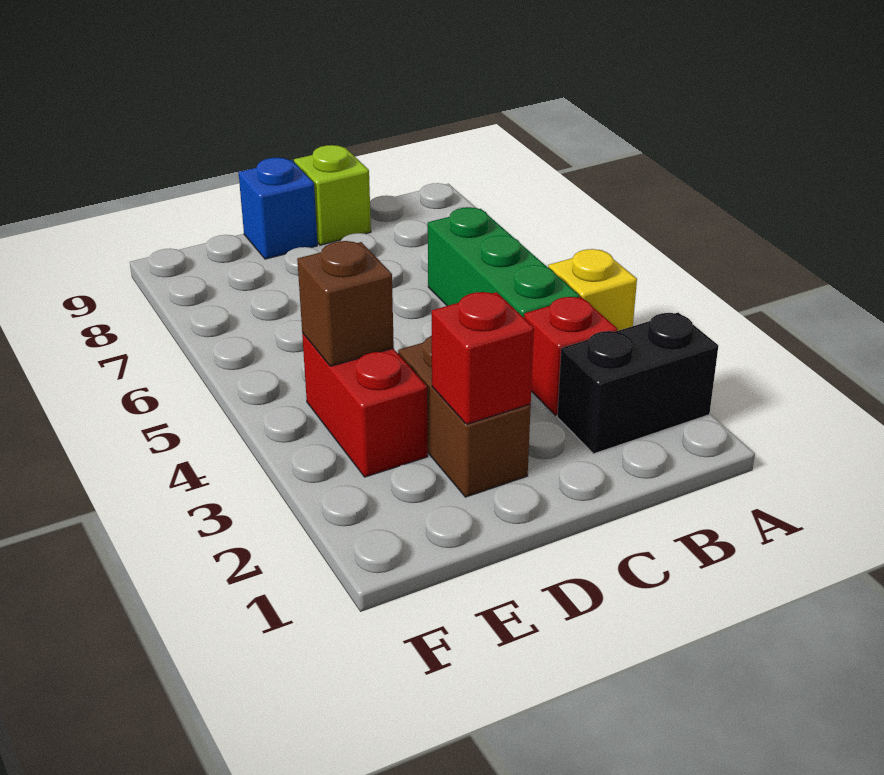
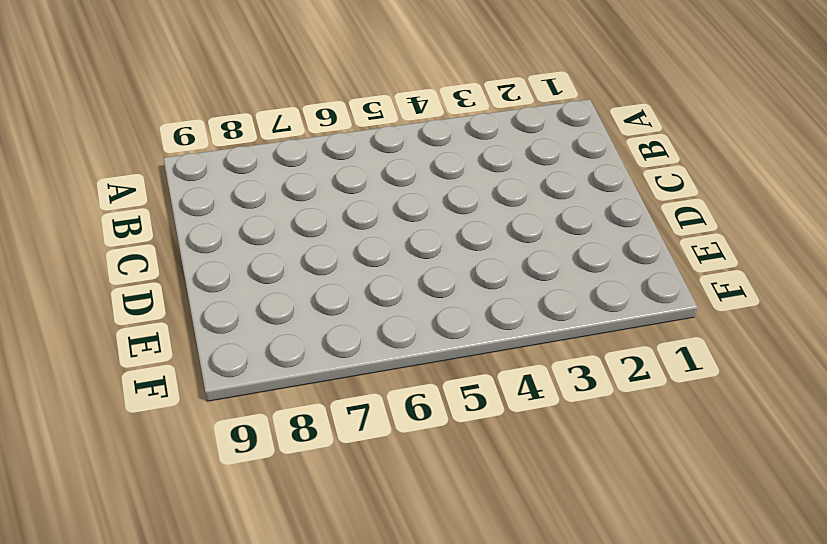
none -> black brick A2:B2 level 1
none -> yellow brick A4 level 1

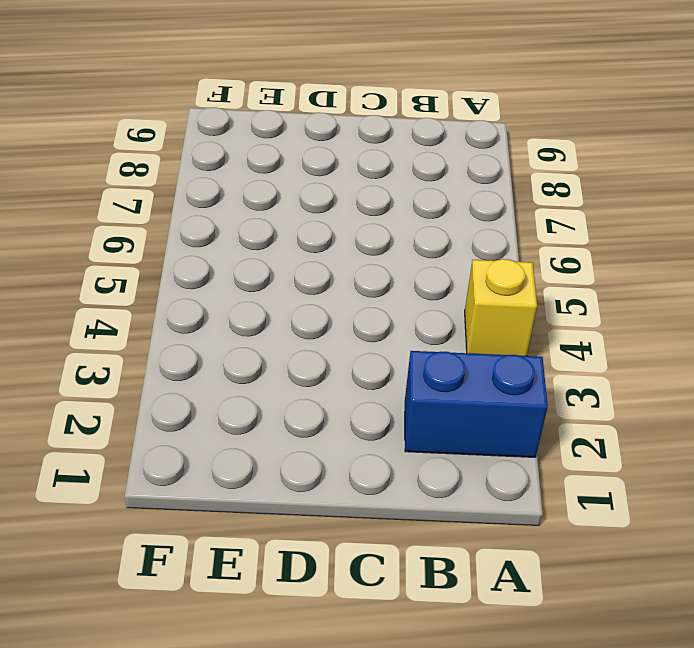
blue brick A2:B2 level 1 -> black brick A2:B2 level 1
none -> red brick B3 level 1
none -> green brick B4:B6 level 1

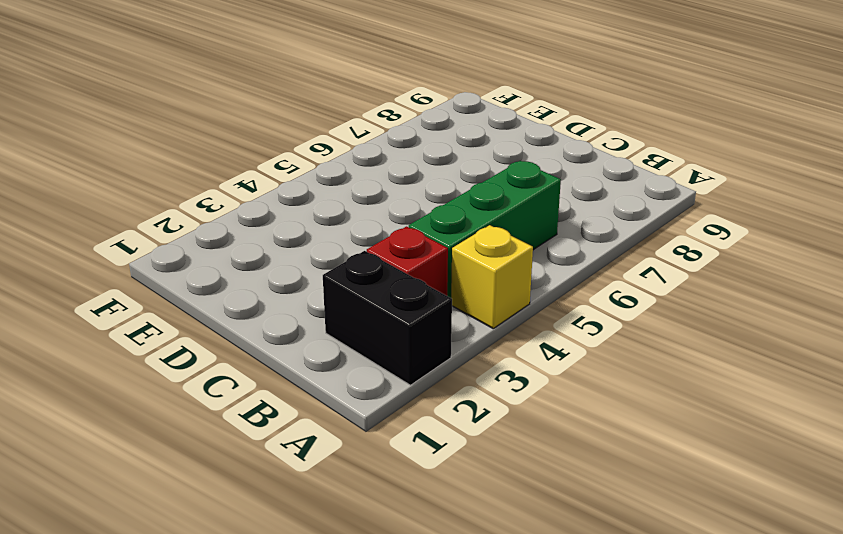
none -> lime brick C9 level 1
none -> brown brick D2:D3 level 1

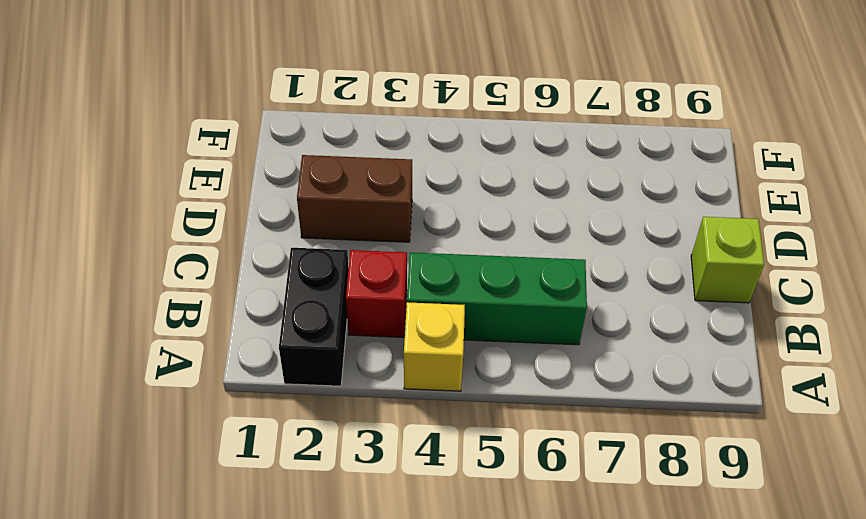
none -> blue brick D9 level 1
none -> red brick E3:E4 level 1

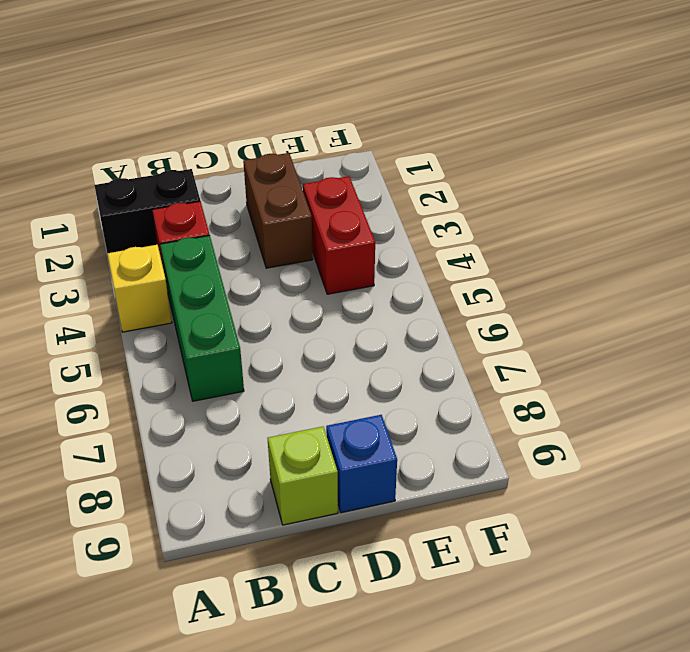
none -> red brick D2 level 2
none -> brown brick E4 level 2

